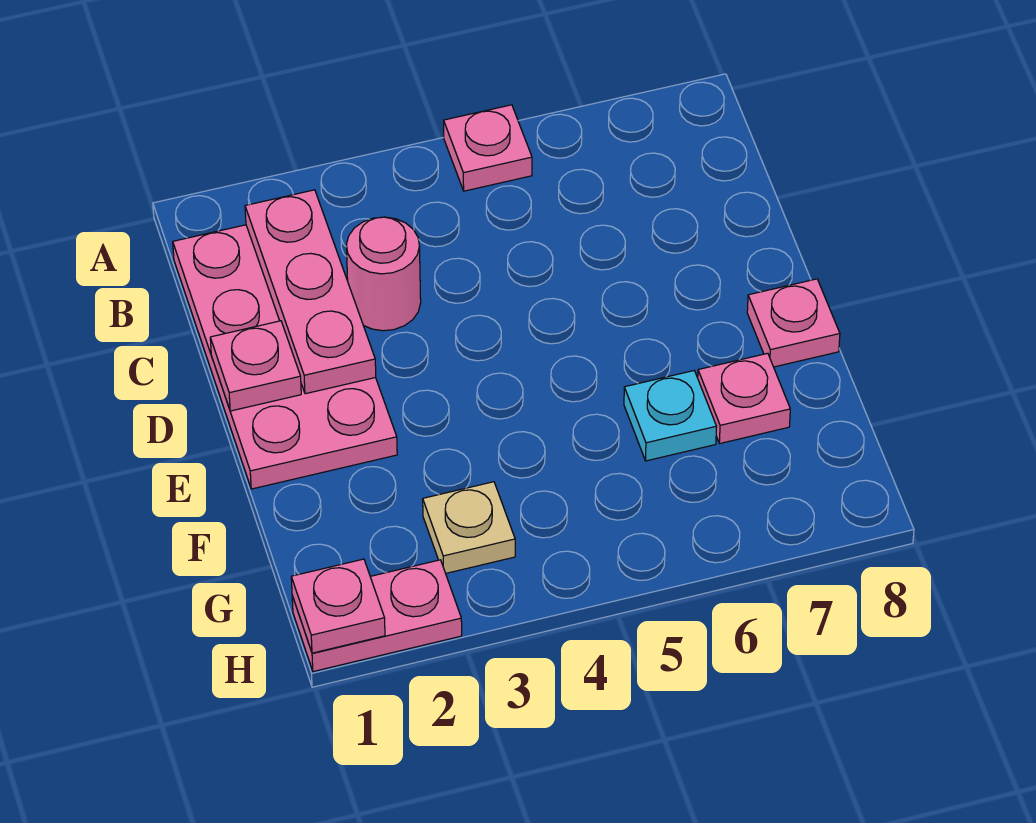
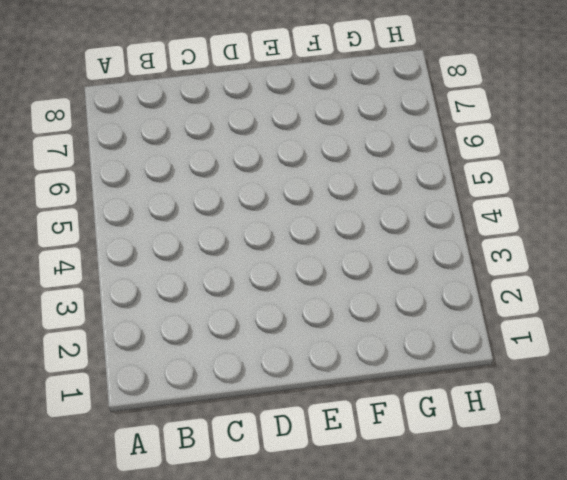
none -> pink plate A5 level 1
none -> pink plate B1:E2 level 1

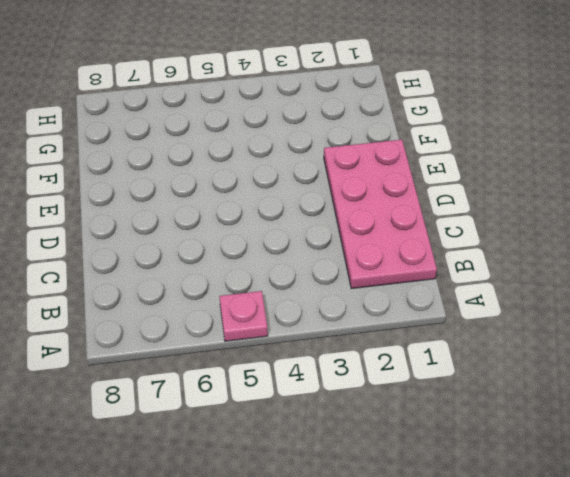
none -> pink round brick C3 level 1
none -> pink plate E8 level 1

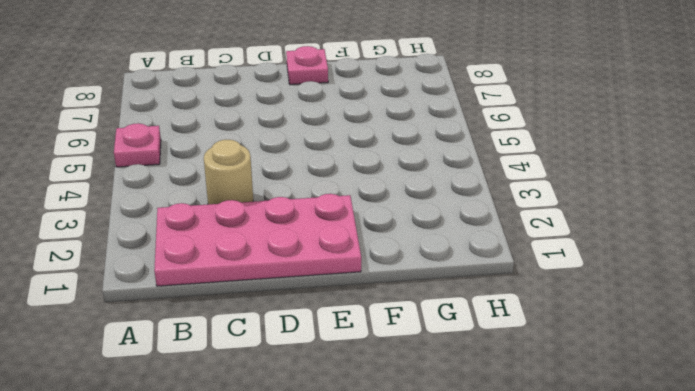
tan round brick C3 level 1 -> pink round brick C3 level 1
none -> cyan plate F6 level 1
none -> pink plate F7 level 1

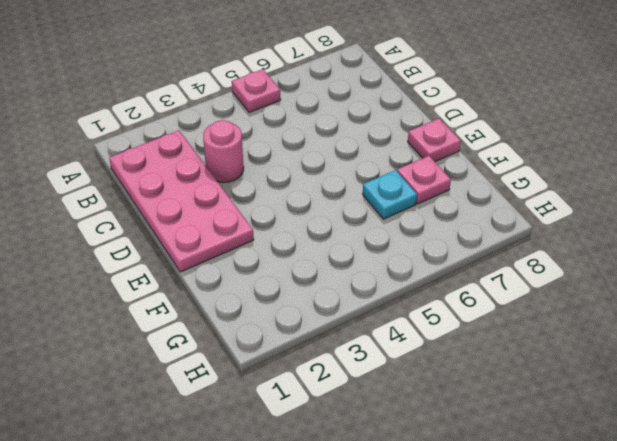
none -> tan plate G3 level 1
none -> pink plate H1:H2 level 1

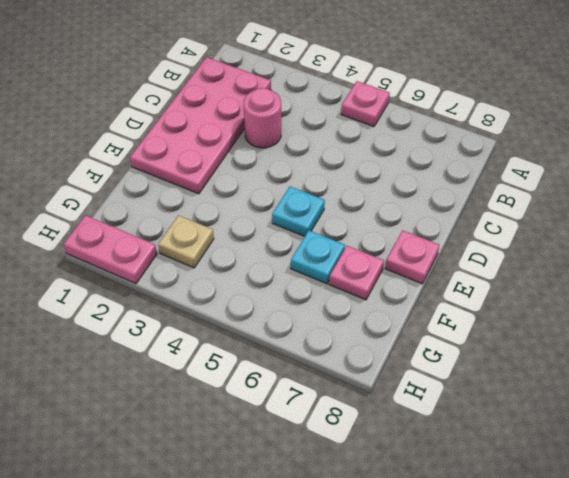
cyan plate E5 level 1 -> none
none -> pink plate B2:D2 level 2
none -> pink plate D1 level 2

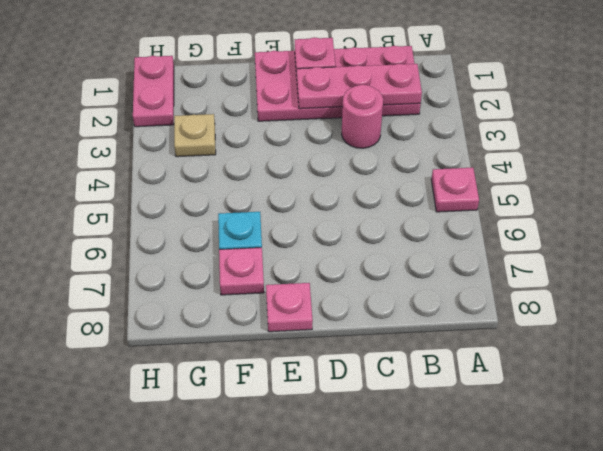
none -> pink plate H1 level 2

